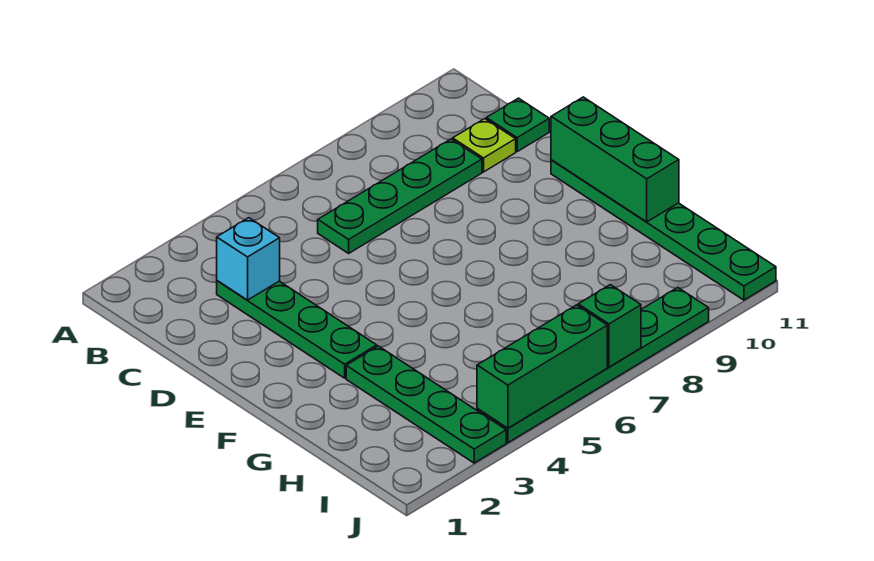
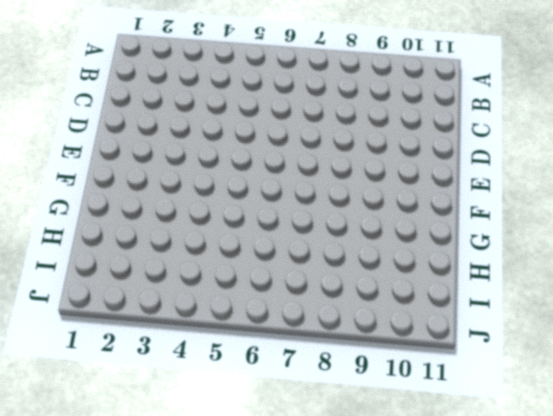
none -> green plate C3:F3 level 1
none -> green plate C6:C9 level 1

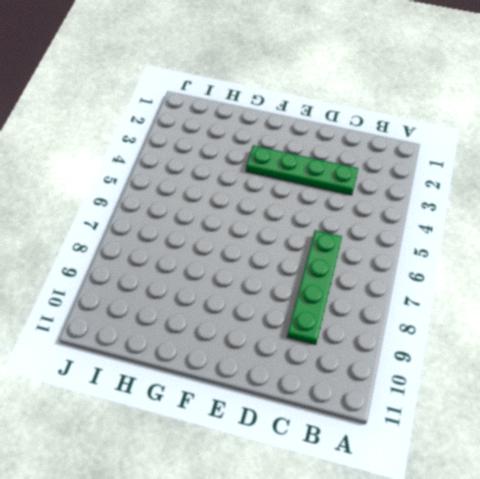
none -> lime plate C10 level 1
none -> green plate C11 level 1

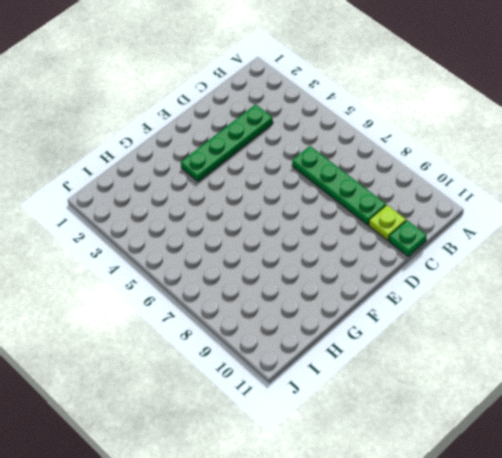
none -> green plate E11:J11 level 1
none -> green plate G3:J3 level 1

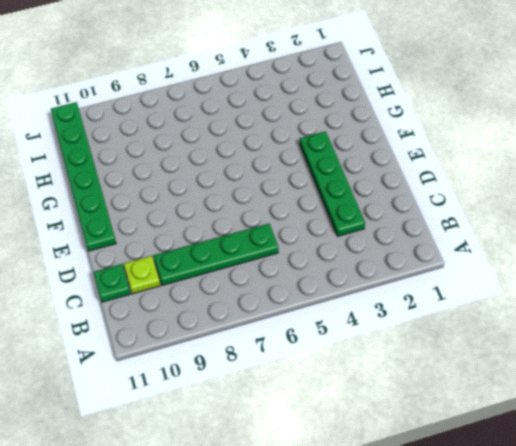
none -> green plate G3:J3 level 1
none -> green plate J4:J9 level 1

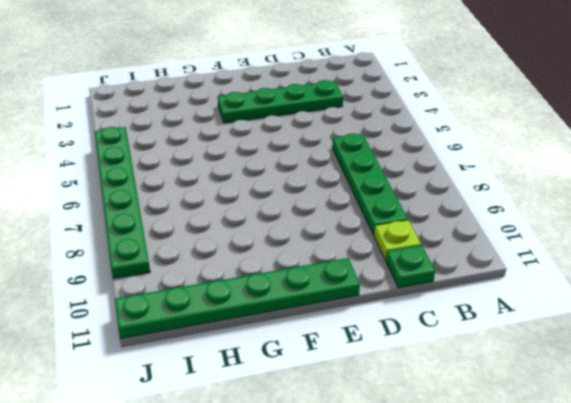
none -> green plate G3:J3 level 1
none -> cyan brick C3 level 2

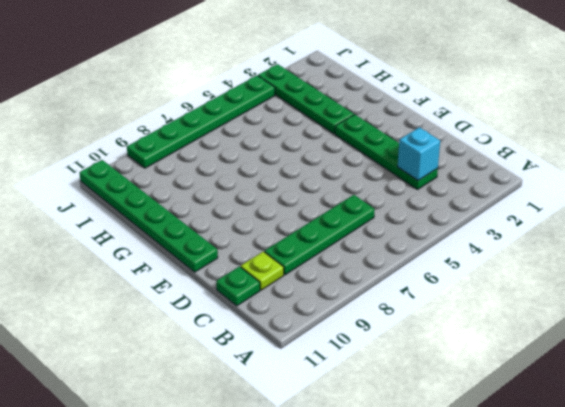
none -> green brick E11:G11 level 2
none -> green brick J4:J6 level 2

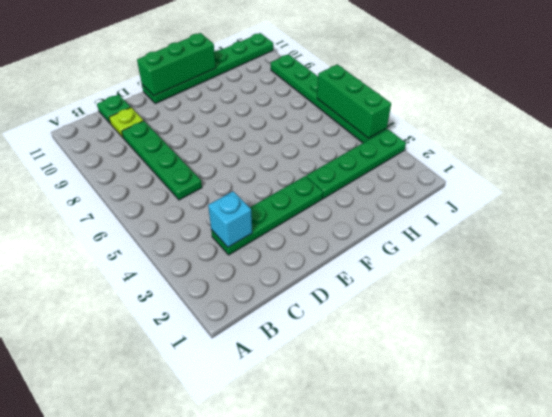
none -> green brick J7 level 2

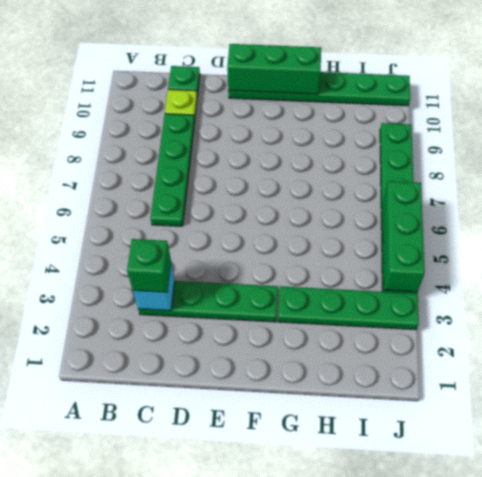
green brick C3 level 3 -> green brick J7 level 2

